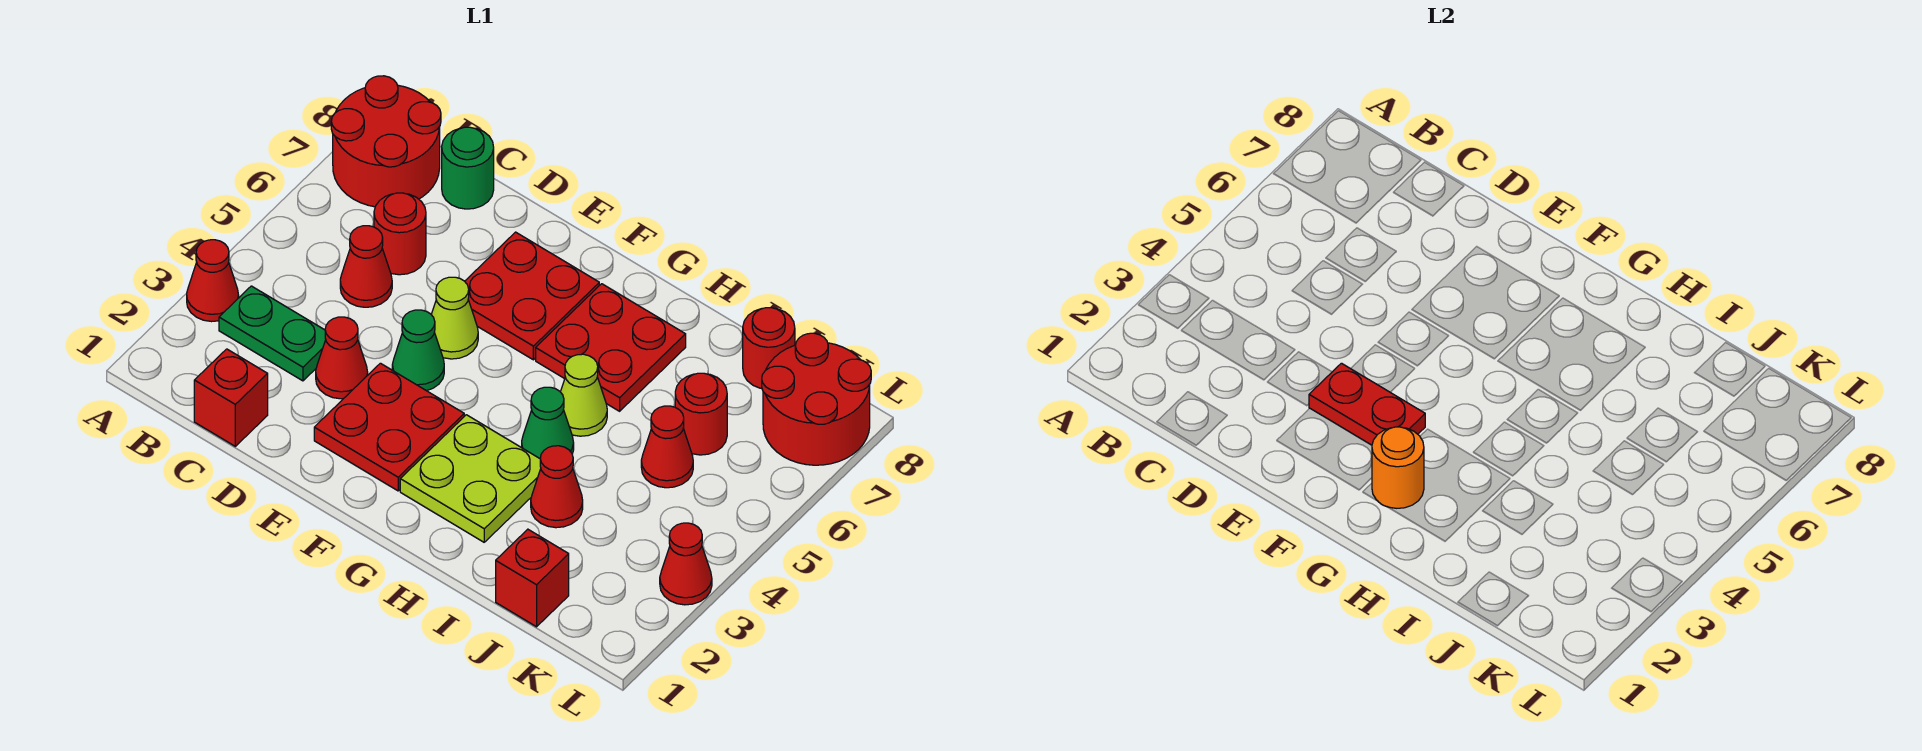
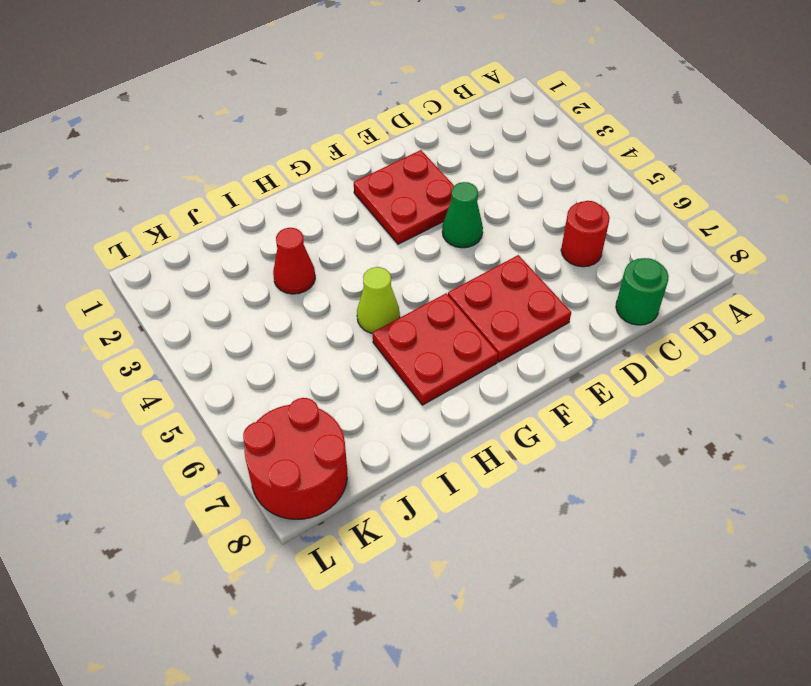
none -> red cone A3 level 1
none -> red round brick A7:B8 level 1
none -> green plate B3:C3 level 1

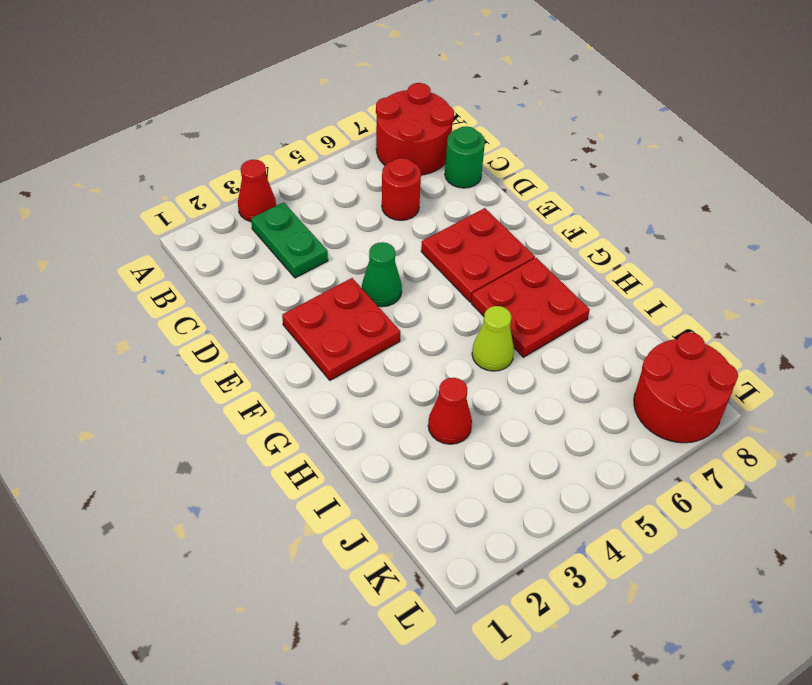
none -> red brick C1 level 1
none -> red cone C5 level 1
none -> red cone D3 level 1

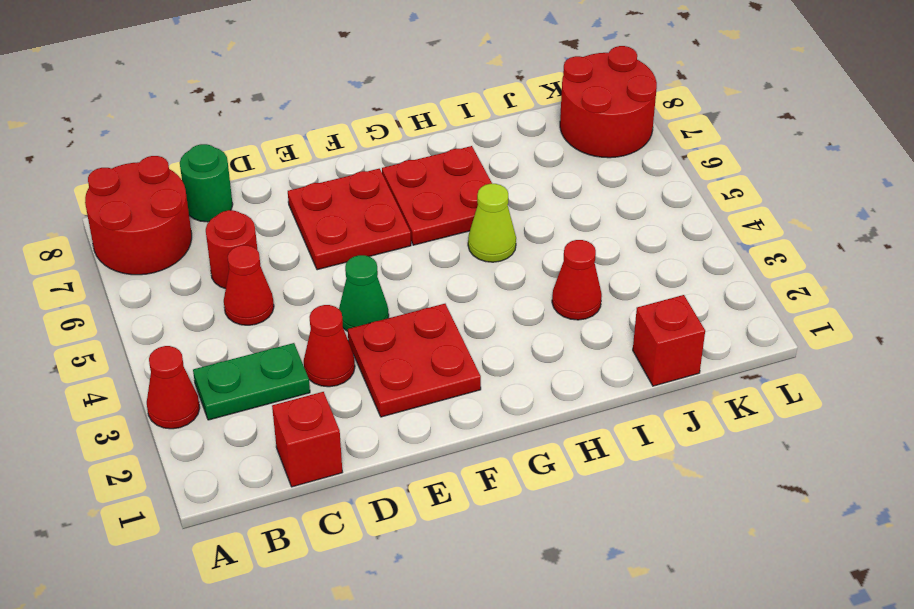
none -> lime cone E5 level 1
none -> lime plate G2:H3 level 1
none -> green cone H4 level 1

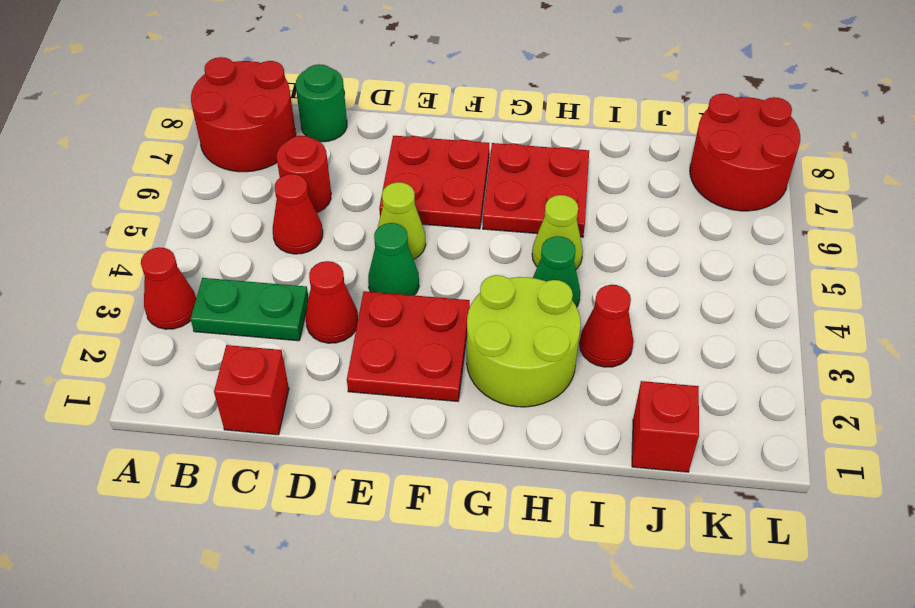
lime round brick G2:H3 level 1 -> lime plate G2:H3 level 1
none -> red cone J5 level 1
none -> red round brick J6 level 1
none -> red round brick J8 level 1

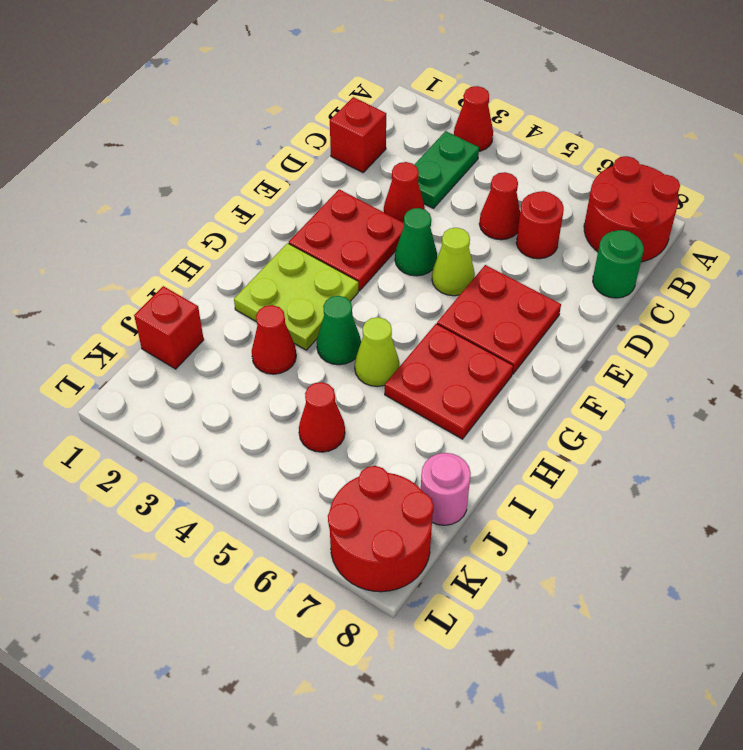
pink round brick J8 level 1 -> red round brick J8 level 1
none -> red round brick J6 level 1
none -> red cone L3 level 1
none -> red plate E3:F3 level 2

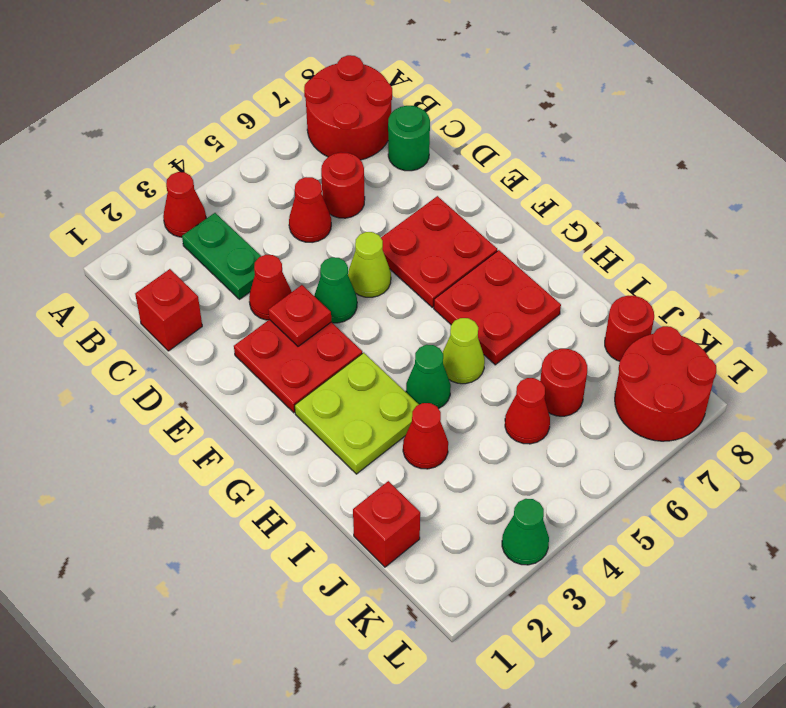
red plate E3 level 2 -> red plate E3:F3 level 2
green cone L3 level 1 -> red cone L3 level 1
none -> orange round brick G2 level 2

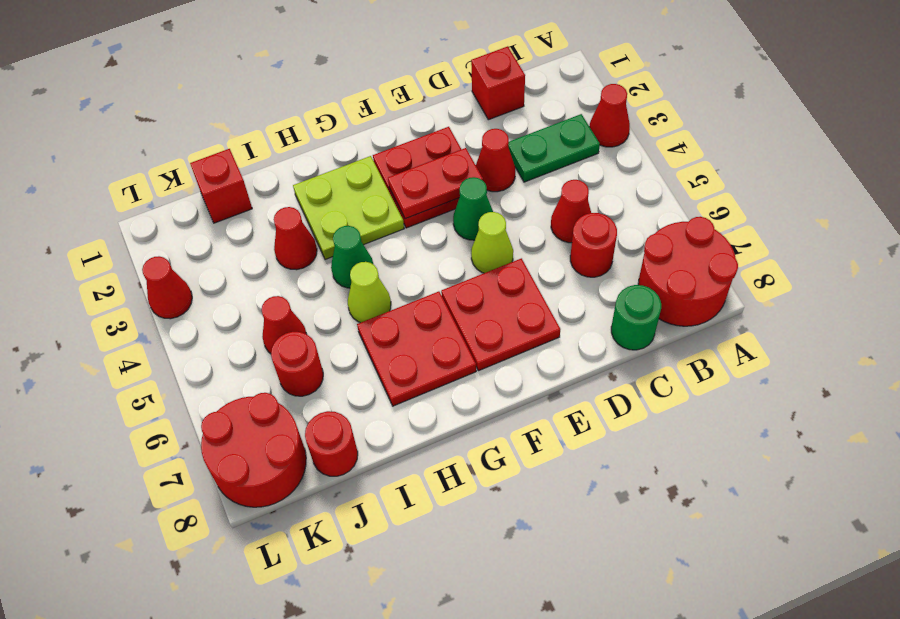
none -> orange round brick G2 level 2

